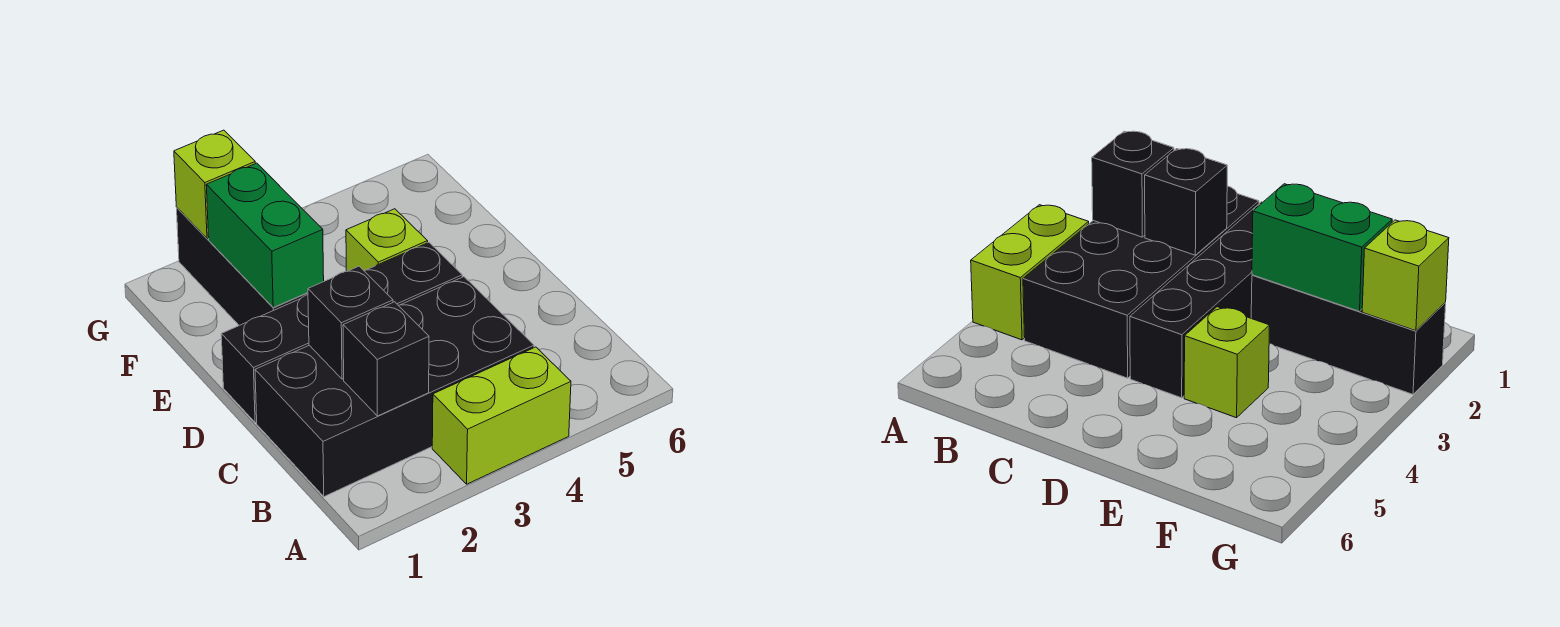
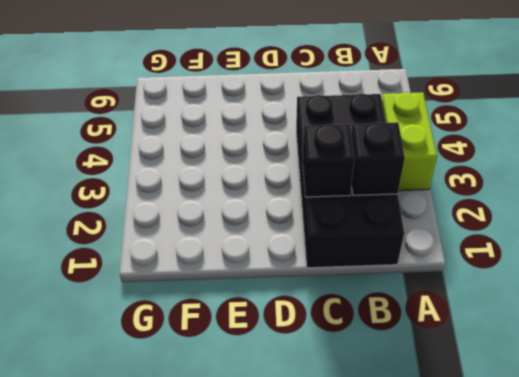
none -> black brick D1:D4 level 1
none -> black brick E2:G2 level 1

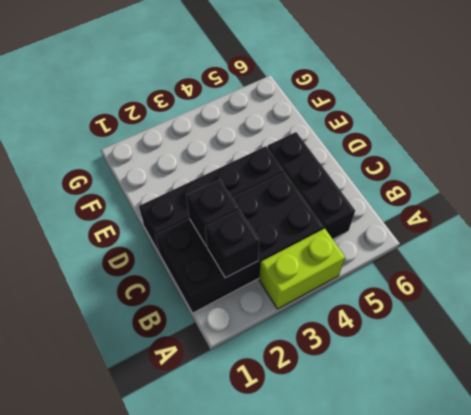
black brick B5:D5 level 1 -> black brick E2:G2 level 1
none -> lime brick E4 level 1
none -> green brick E2:F2 level 2

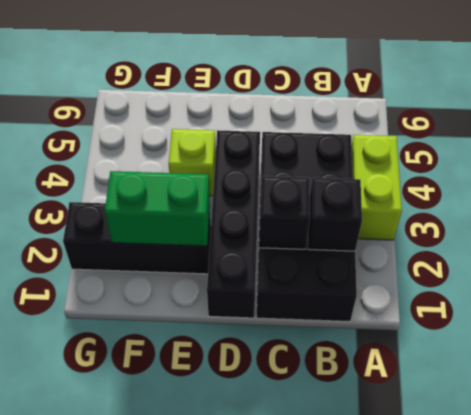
none -> lime brick G2 level 2

